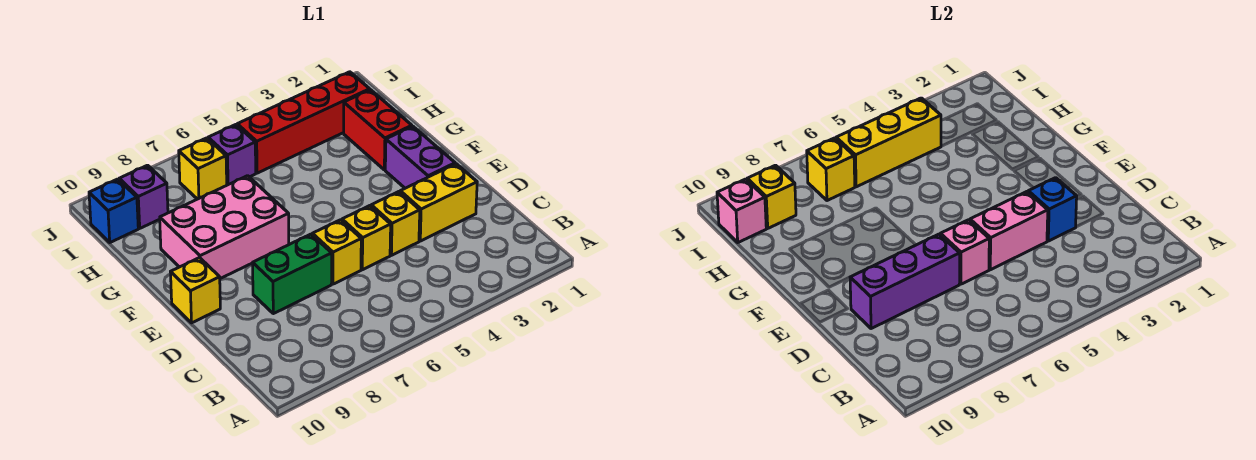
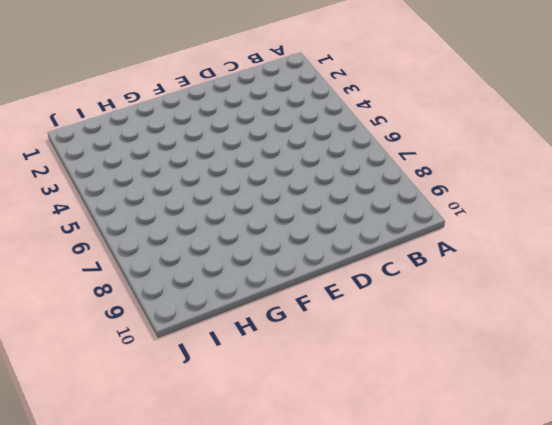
none -> yellow brick D2:D3 level 1
none -> yellow brick D4 level 1
none -> yellow brick D5 level 1

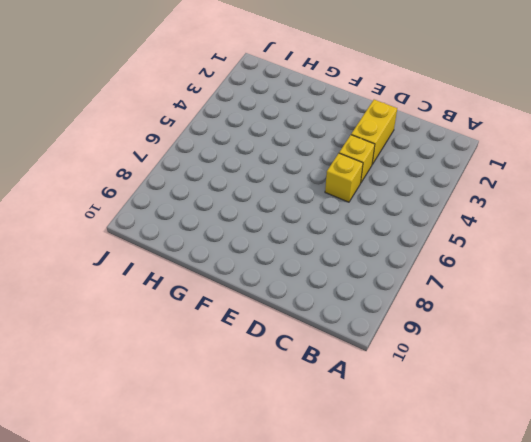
none -> yellow brick D6 level 1
none -> green brick D7:D8 level 1
none -> purple brick E2:F2 level 1

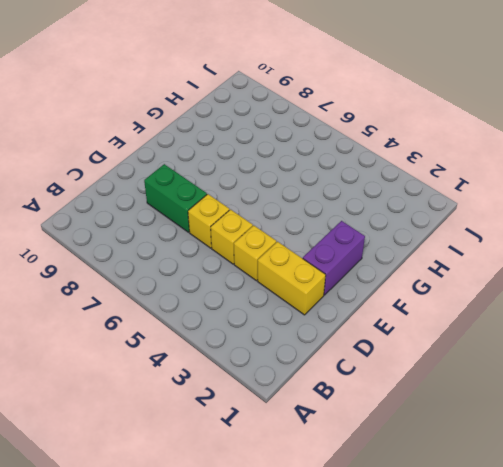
none -> yellow brick E10 level 1
none -> pink brick F7:G9 level 1
none -> red brick G2:H2 level 1

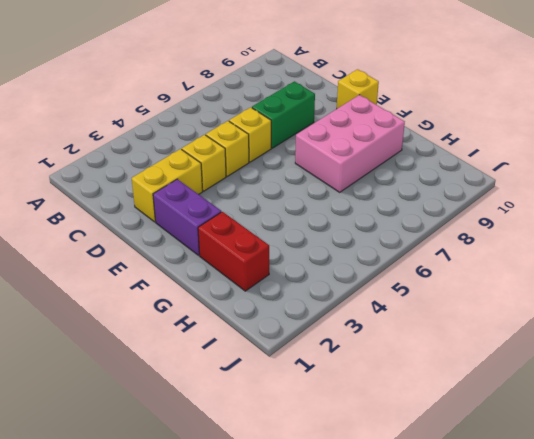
none -> red brick I2:I5 level 1
none -> purple brick I6 level 1
none -> yellow brick I7 level 1

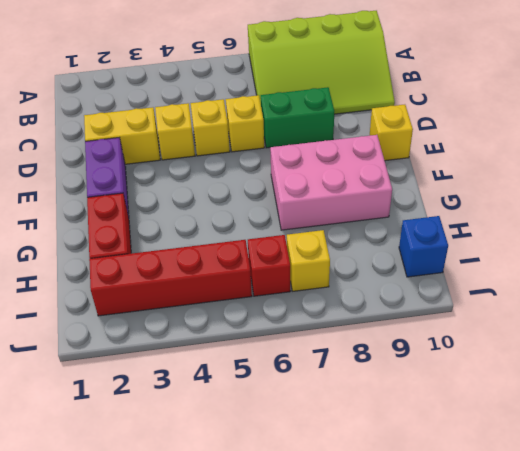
lime slope A7:C10 level 1 top A -> none
red brick I6 level 1 -> purple brick I6 level 1
none -> purple brick I9 level 1
none -> blue brick D3 level 2
none -> pink brick D4:D5 level 2

